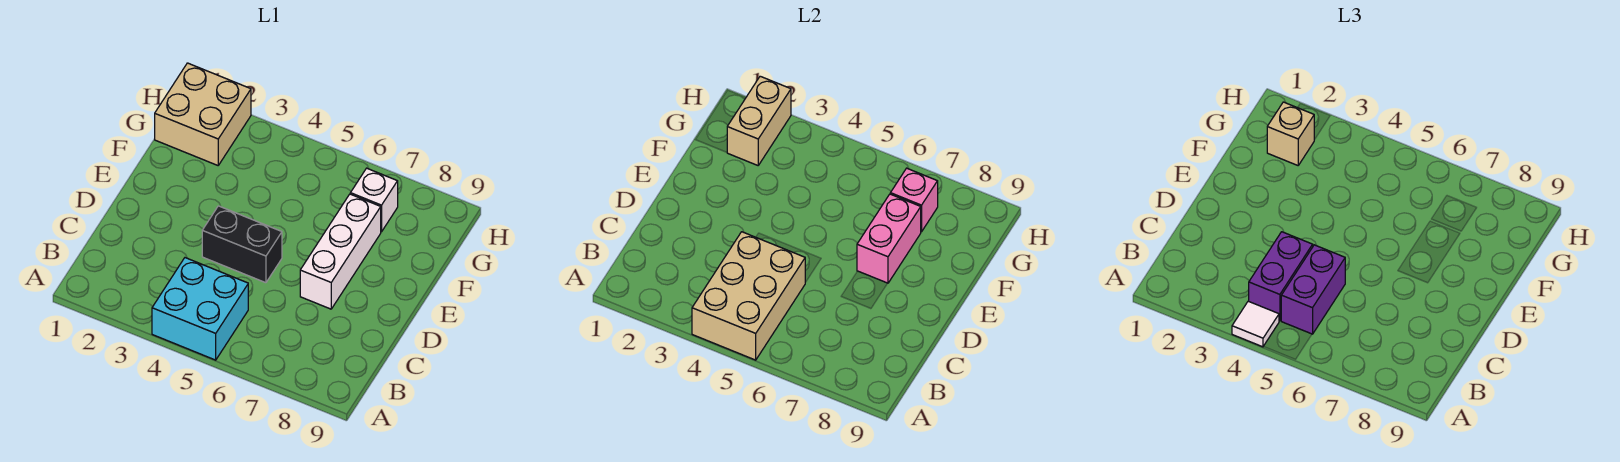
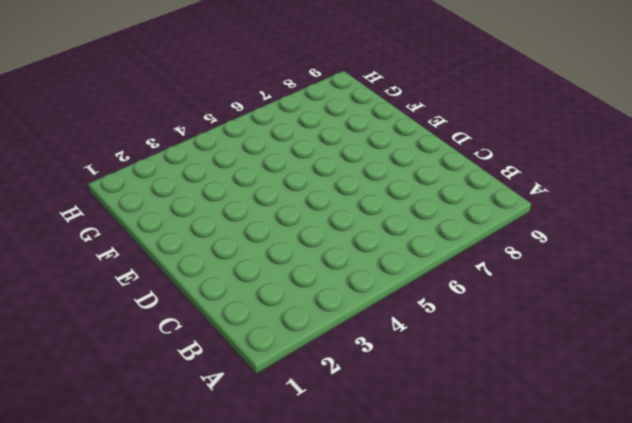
none -> cyan brick A4:B5 level 1
none -> black brick D4:D5 level 1
none -> white brick D7:F7 level 1

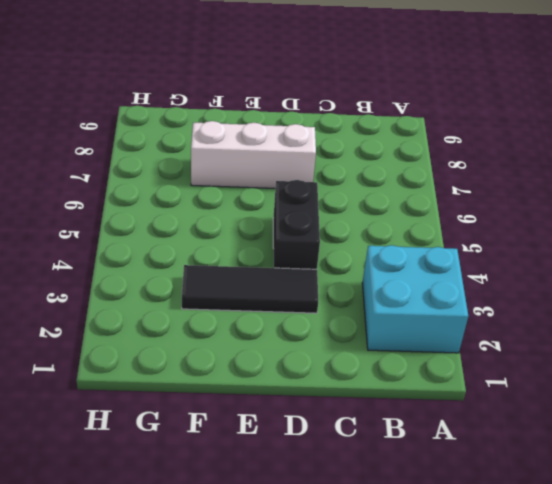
cyan brick A2:B3 level 1 -> cyan brick A4:B5 level 1
black tile D3:F3 level 1 -> none
none -> tan brick G1:H2 level 1
none -> white brick G7 level 1
none -> tan brick A4:C5 level 2

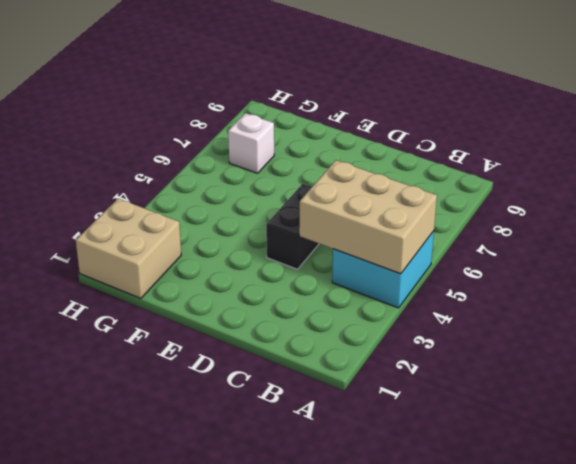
none -> white brick D7:F7 level 1
none -> pink brick E7:F7 level 2
none -> tan brick G2:H2 level 2

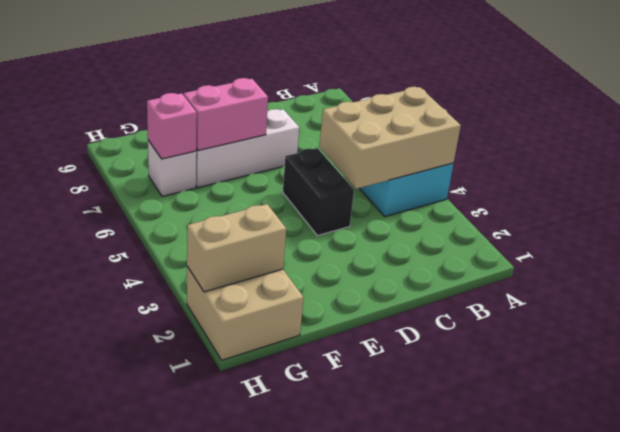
none -> white tile A4 level 3
none -> purple brick B4:C4 level 3
none -> purple brick B5:C5 level 3

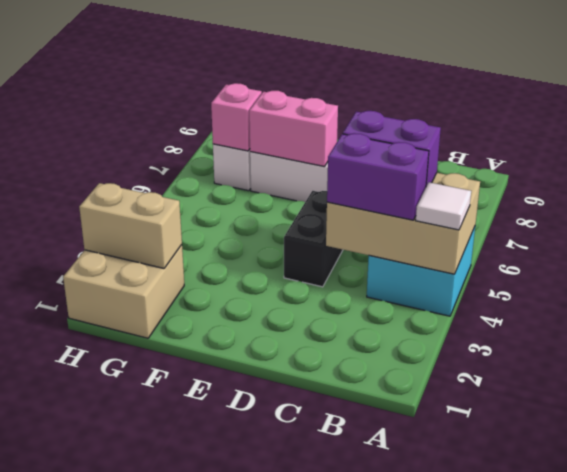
none -> tan brick G2 level 3

